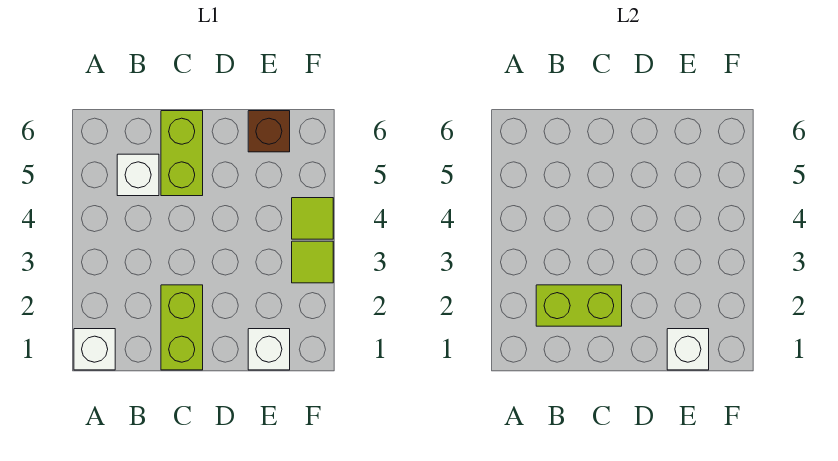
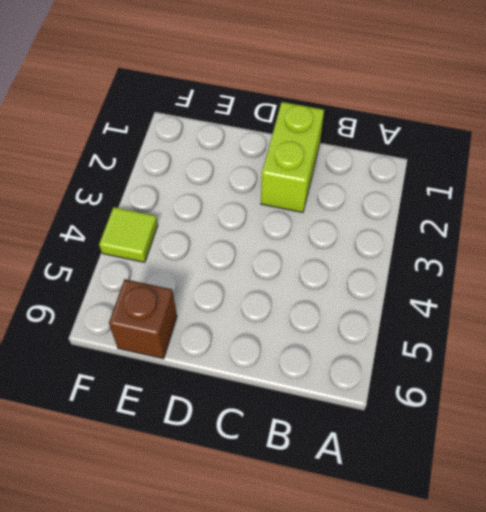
none -> white brick A1 level 1
none -> white brick B5 level 1

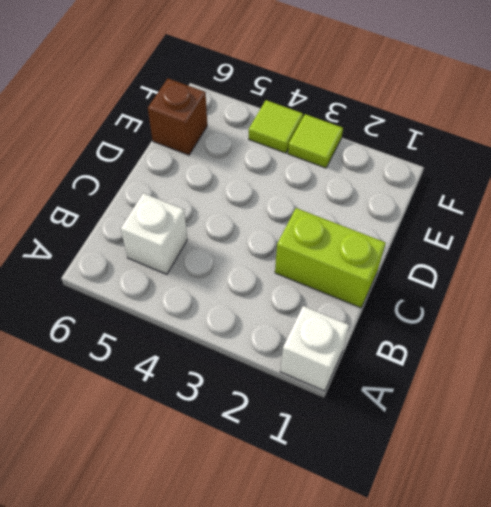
none -> lime brick C5:C6 level 1
none -> white brick E1 level 1

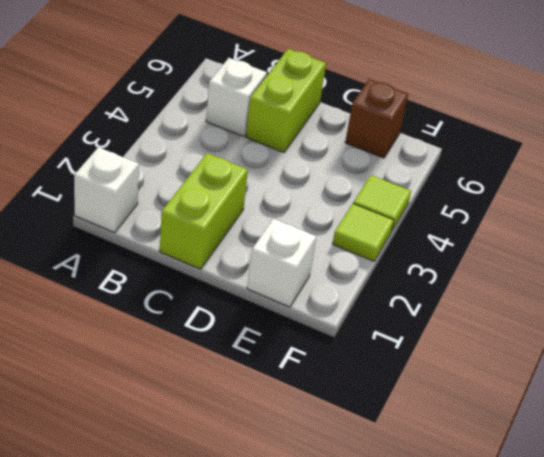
none -> lime brick B2:C2 level 2
none -> white brick E1 level 2

